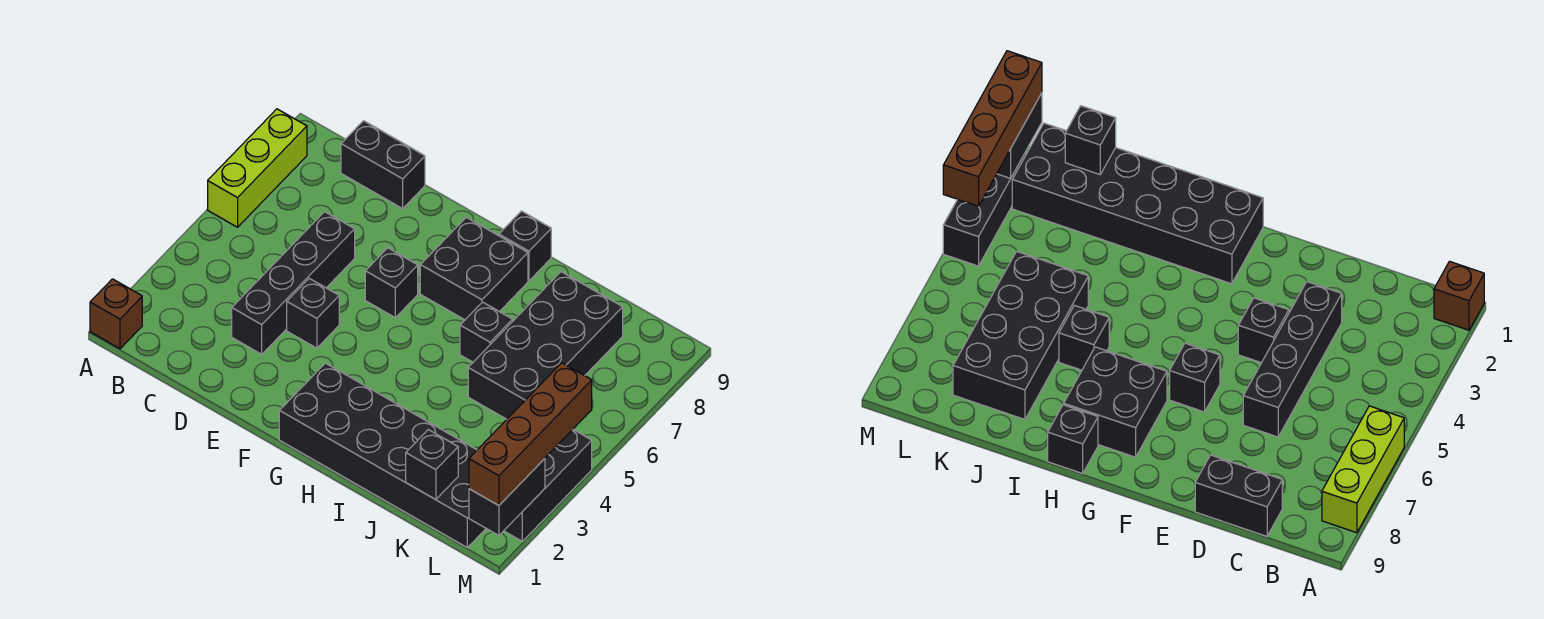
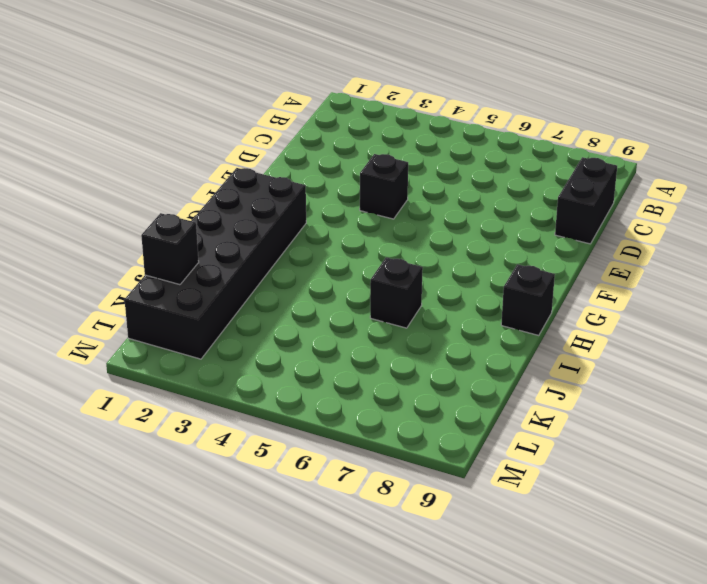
none -> brown brick A1 level 1
none -> lime brick A6:A8 level 1
none -> black brick D3:D6 level 1

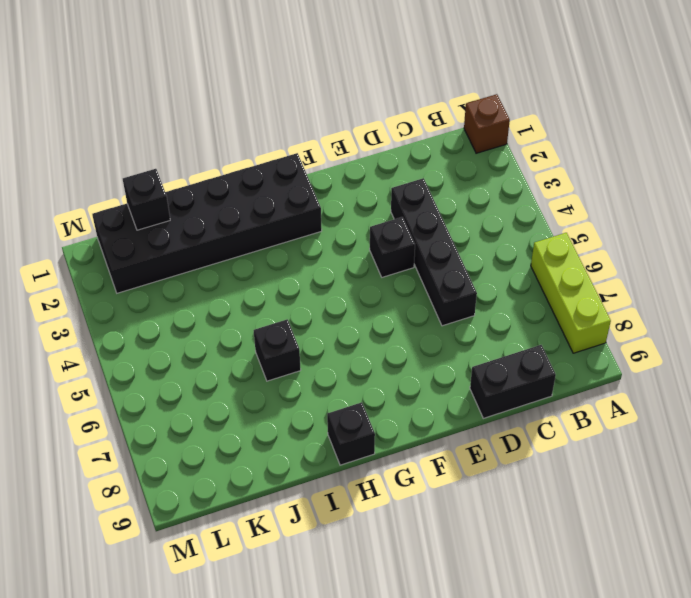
none -> black brick F6 level 1
none -> black brick G7:H8 level 1
none -> black brick J5:K8 level 1

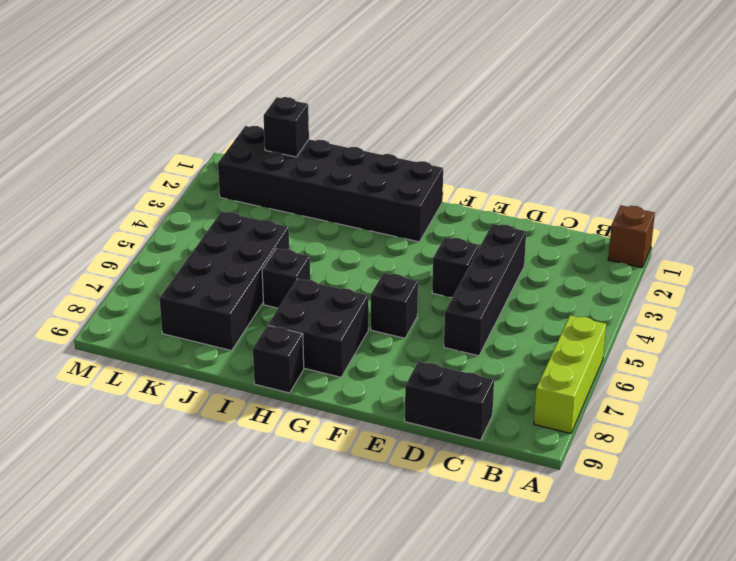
none -> black brick M2:M4 level 1
none -> black brick M1:M2 level 2
none -> brown brick M1:M4 level 3

